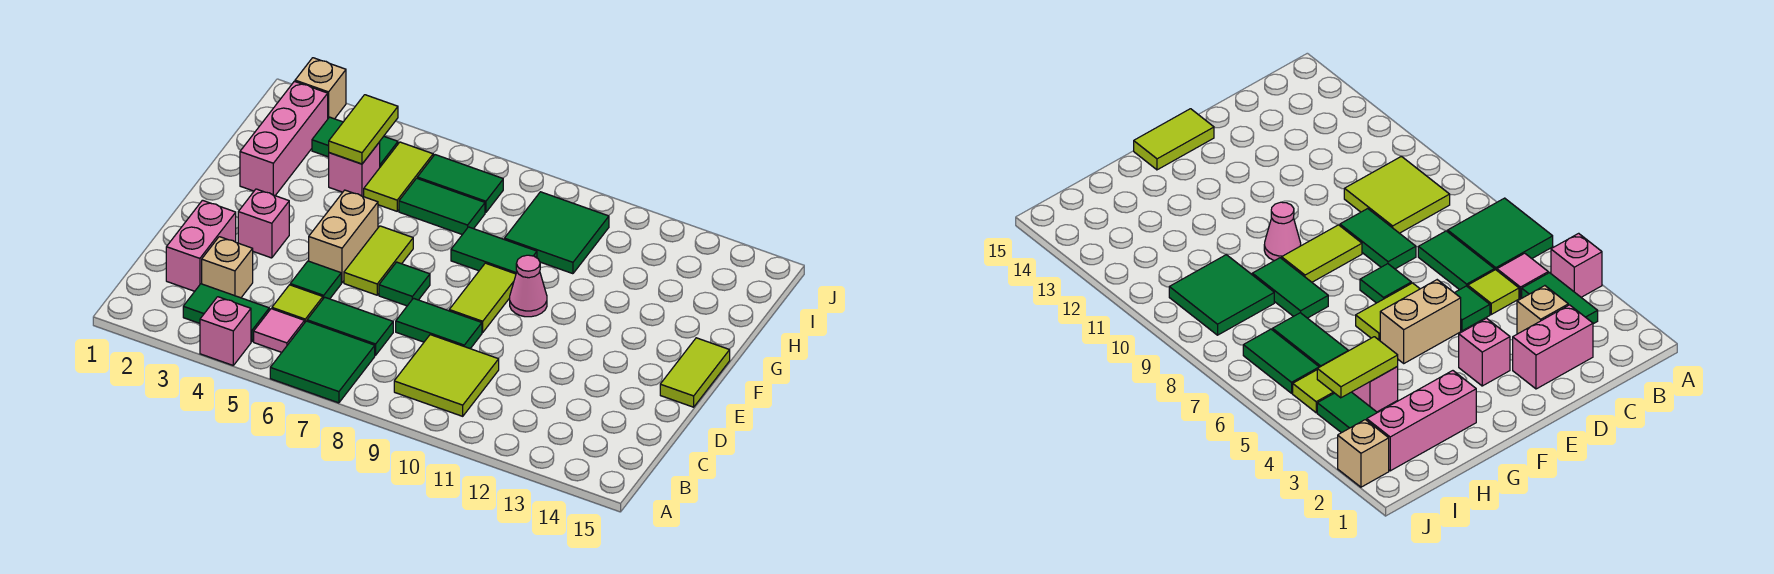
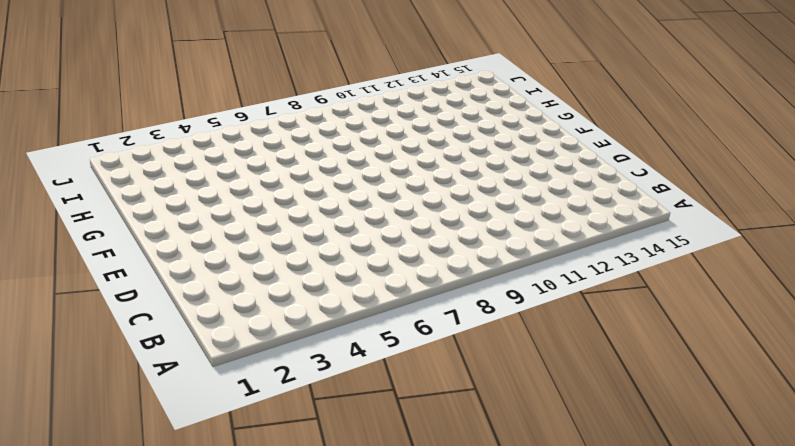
none -> pink brick A4 level 1
none -> green tile A6:B7 level 1
none -> green tile B3:B4 level 1

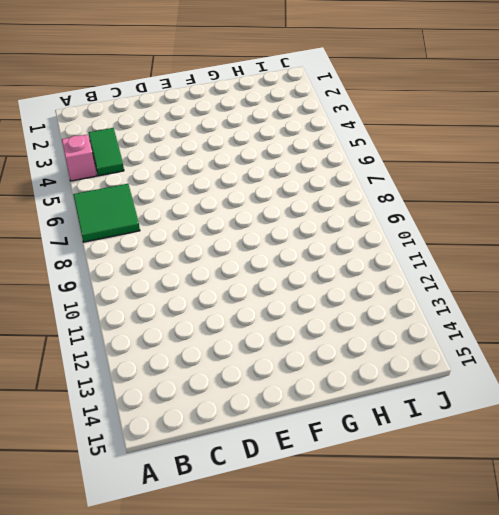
none -> pink tile B5 level 1
none -> lime tile B9:C10 level 1
none -> pink brick C2:D2 level 1

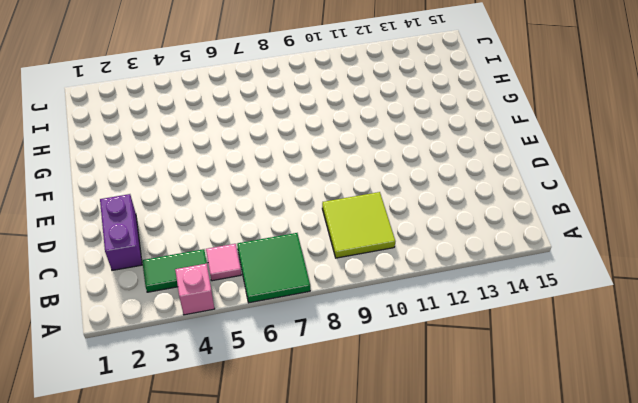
purple brick C2:D2 level 1 -> pink brick C2:D2 level 1
none -> tan brick C3 level 1
none -> lime tile C5 level 1
none -> green tile C6:C7 level 1

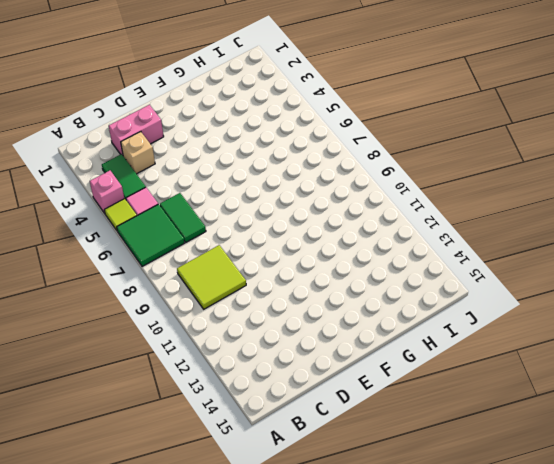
lime tile A5 level 1 -> lime tile C5 level 1
none -> green tile D5 level 1
none -> green tile D8:D9 level 1
none -> pink brick E3 level 1

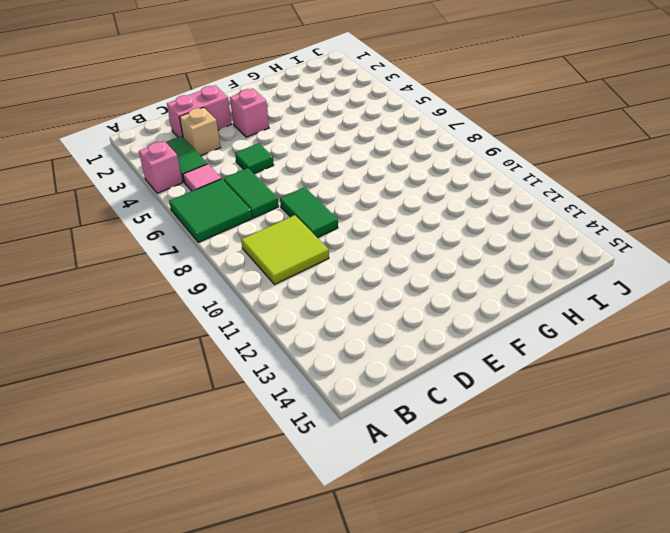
none -> lime tile C5 level 1
none -> tan brick E5:F5 level 1
none -> lime tile E6:F6 level 1

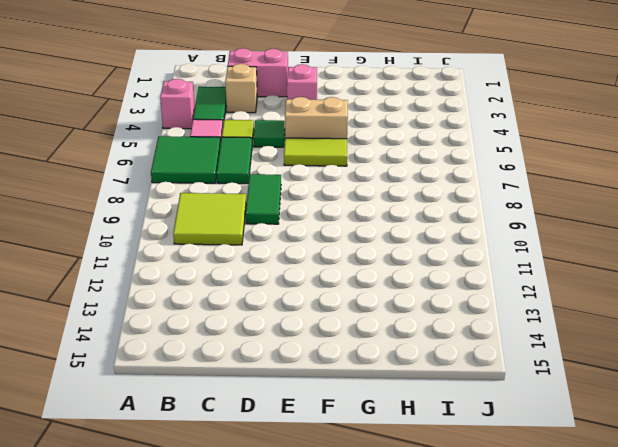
none -> green tile E7 level 1
none -> lime tile E9:F9 level 1
none -> lime tile E15:F15 level 1

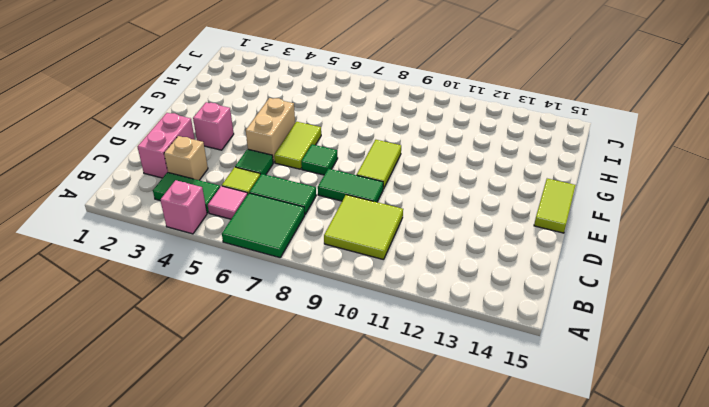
none -> pink cone F10 level 1
none -> pink brick G2:I2 level 1
none -> green tile G8:G9 level 1

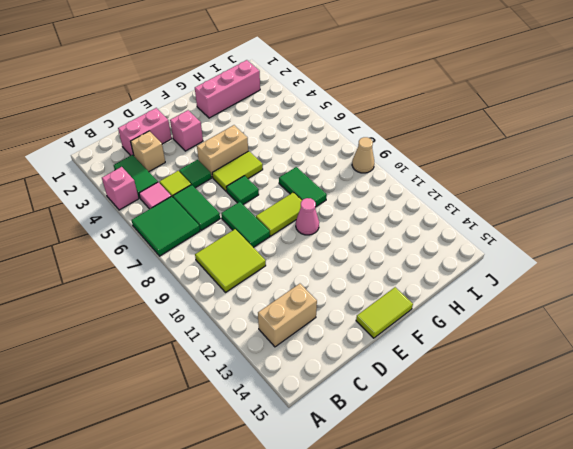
tan brick B13:C13 level 1 -> none
tan cone J9 level 1 -> none
none -> pink brick H4 level 1
none -> lime tile H5:I5 level 1
none -> green tile H6:H7 level 1

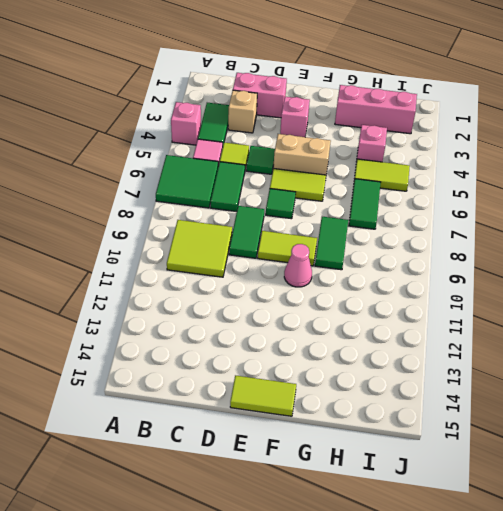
none -> green tile H9:I10 level 1
none -> green tile I3:I4 level 1
none -> green tile I6:I7 level 1

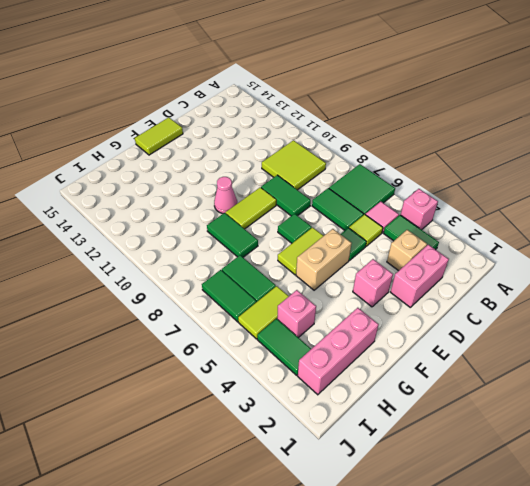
none -> green tile H9:I10 level 1
none -> tan brick J2 level 1
none -> lime tile H4:I4 level 2

